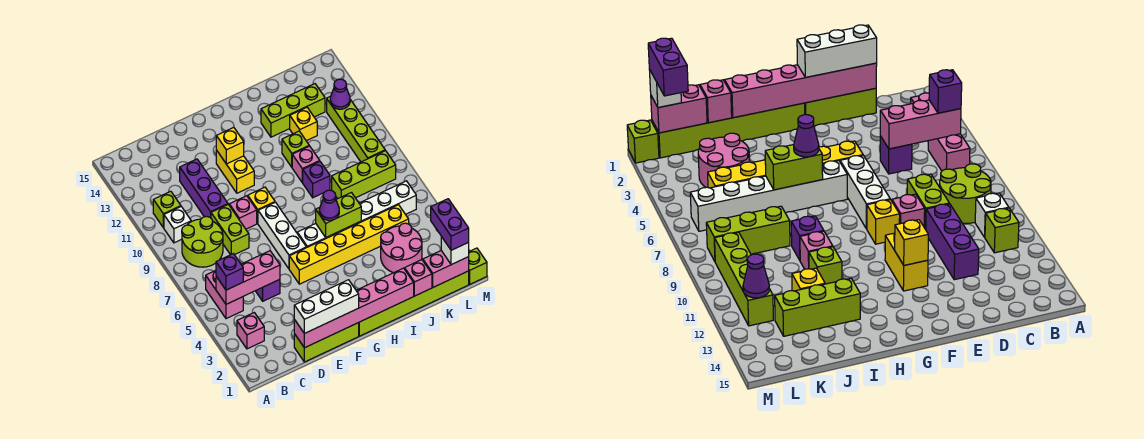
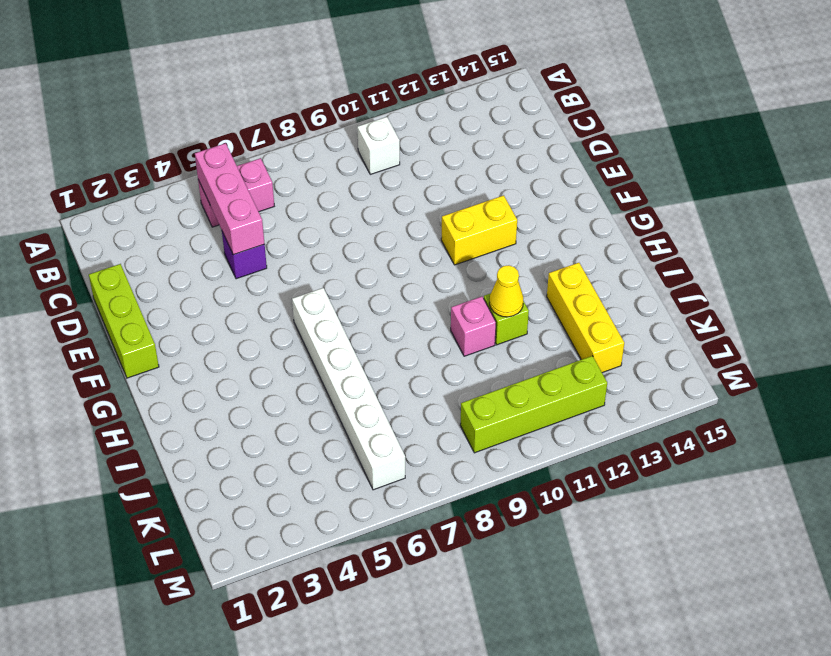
yellow cone I11 level 2 -> none
yellow brick I13:K13 level 1 -> lime brick I13:K13 level 1
none -> pink brick B3 level 1
none -> lime round brick B8:C9 level 1
none -> lime brick B11 level 1
none -> lime brick D8:D9 level 1

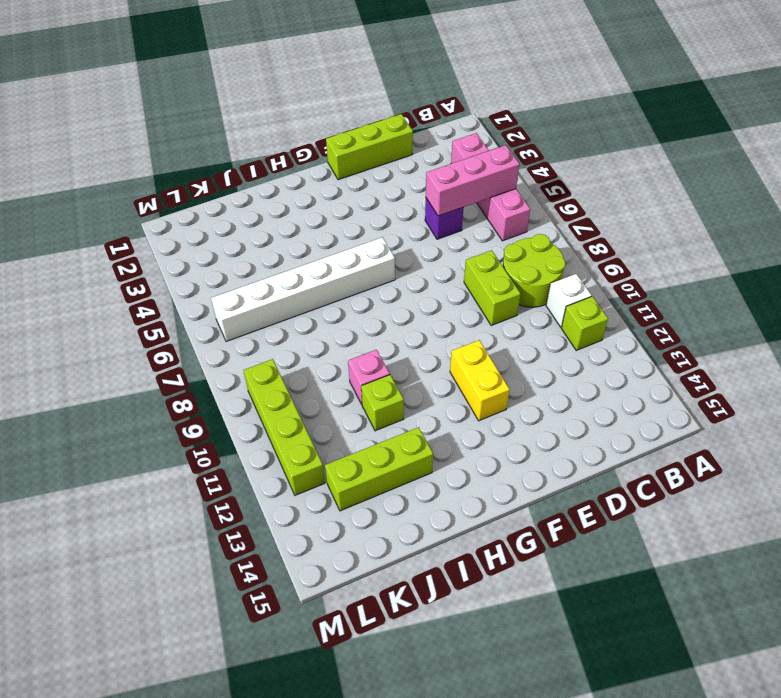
none -> purple brick D10:D12 level 1
none -> pink brick E9 level 1
none -> yellow brick F5:K5 level 1
none -> white brick F6:F8 level 1

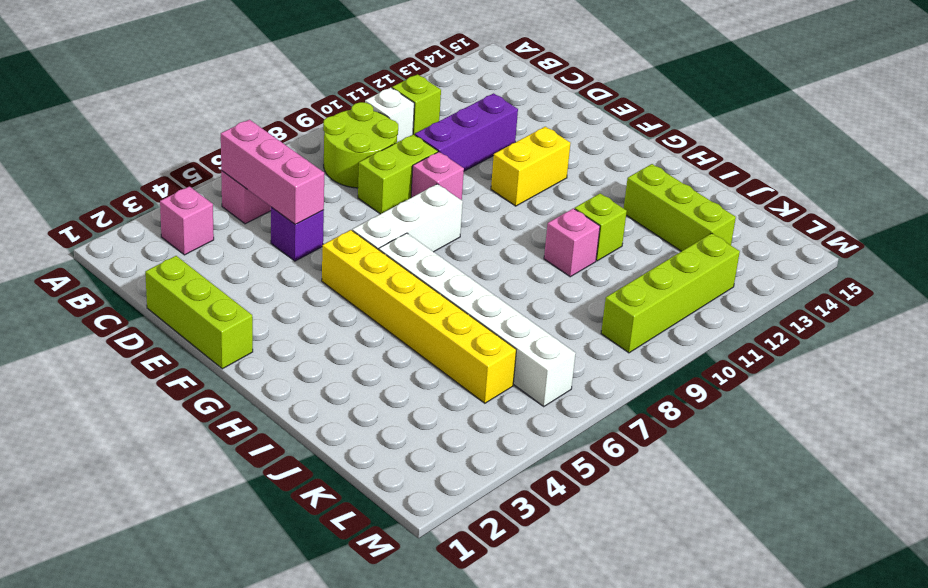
none -> yellow brick F9 level 1
none -> lime brick G1:L1 level 1
none -> purple brick I9 level 1
none -> pink round brick J3:K4 level 1

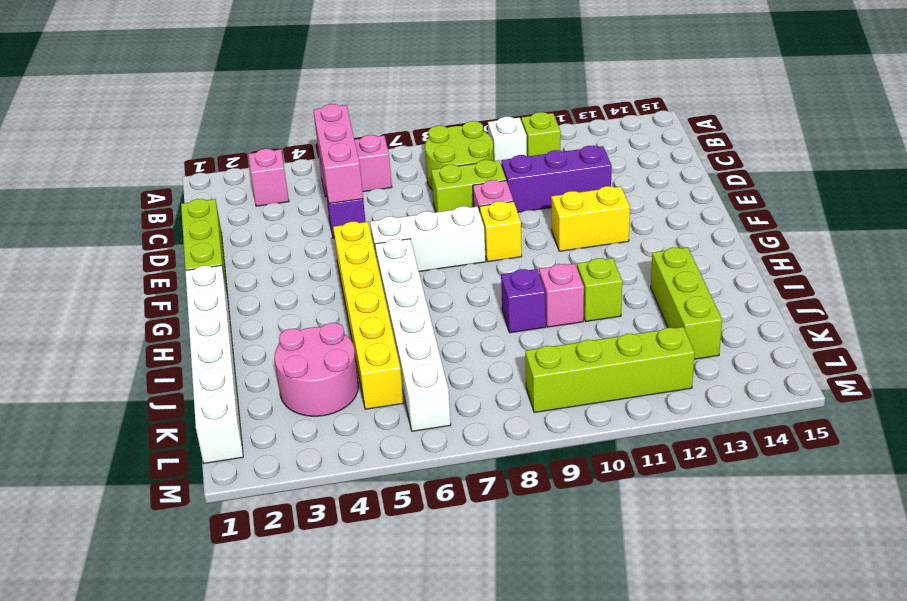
white brick G1:L1 level 1 -> lime brick G1:L1 level 1
none -> lime brick J8:L8 level 1
none -> yellow brick J12 level 1
none -> lime brick M1 level 1
none -> pink brick D1:I1 level 2

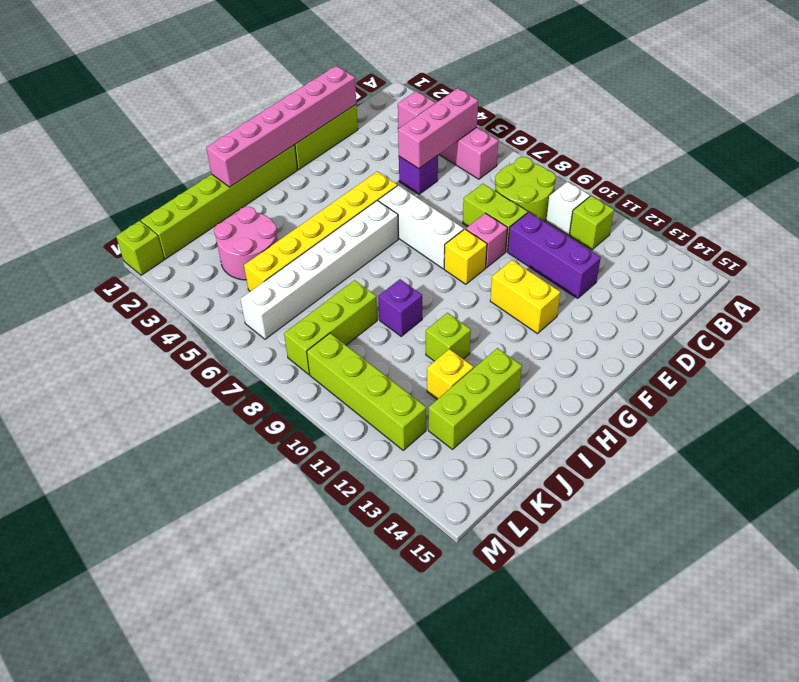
none -> pink brick I10 level 1
none -> yellow brick F12 level 2
none -> lime brick H6:I6 level 2
none -> pink brick J1 level 2

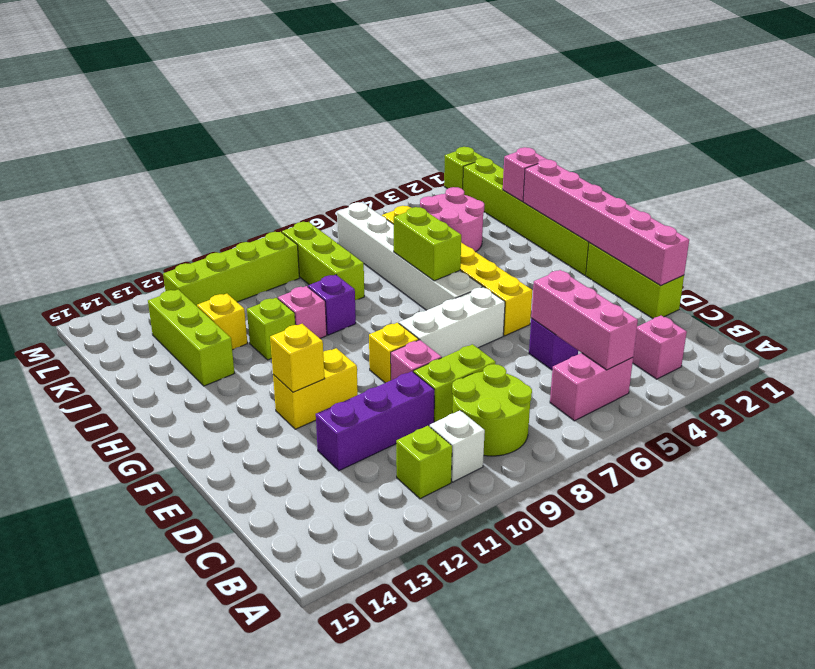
none -> pink brick K1:L1 level 2
none -> purple cone L12 level 2
none -> purple brick B5 level 3
none -> white brick D1:F1 level 3

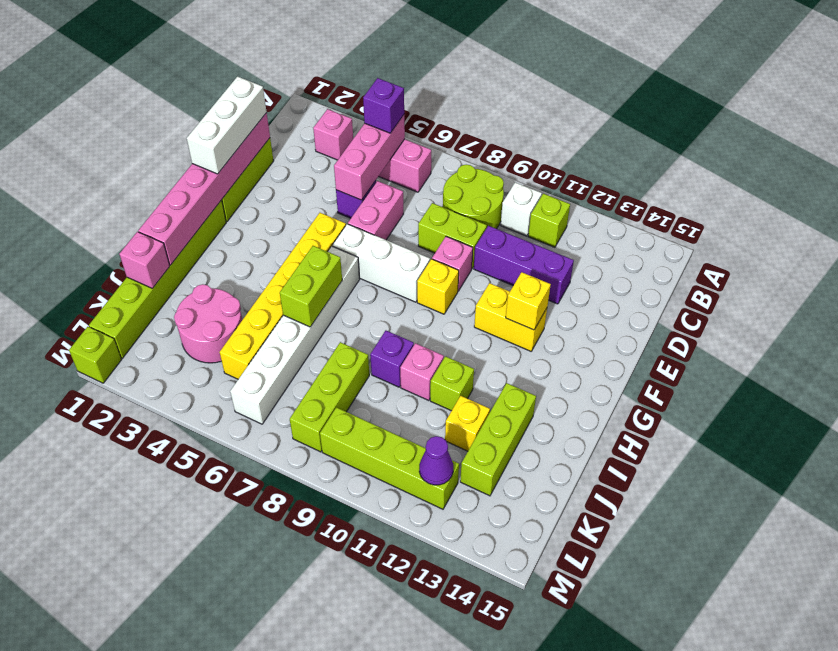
pink brick D6:E6 level 1 -> pink brick K1:L1 level 2
none -> purple cone H6 level 3
none -> white brick L1 level 3
none -> purple brick L1:L2 level 4

